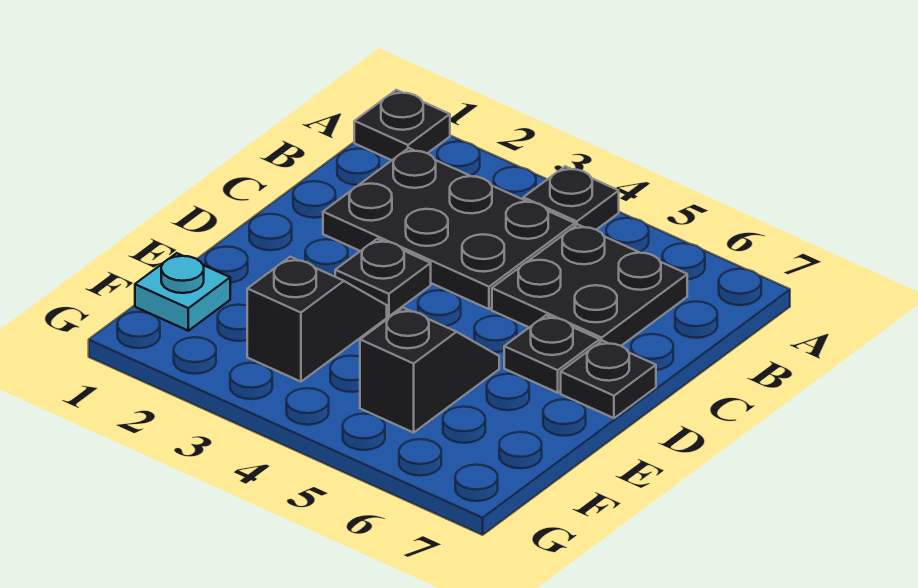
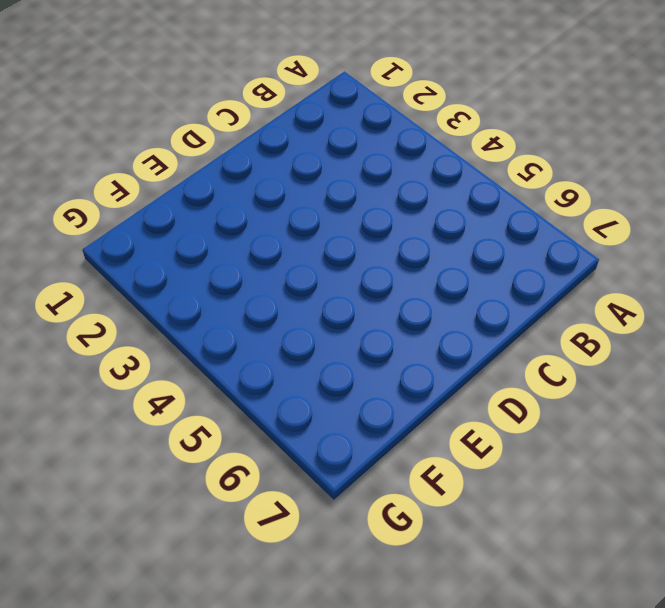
none -> black plate A1 level 1
none -> black plate A4 level 1

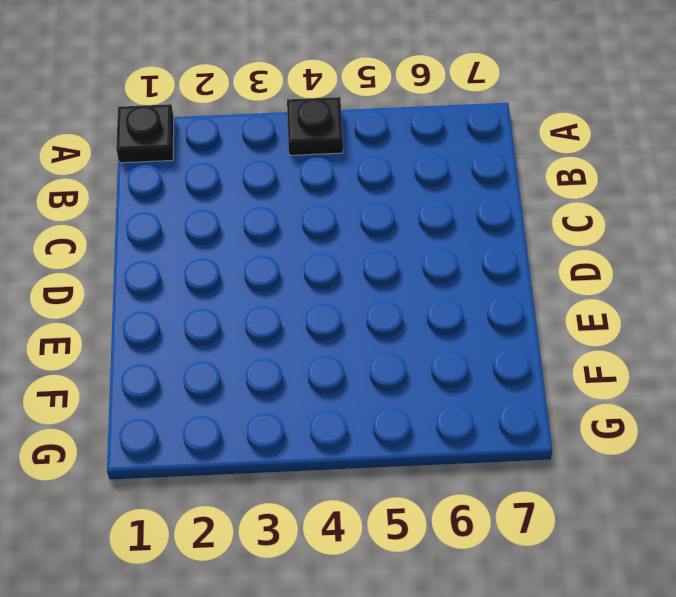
none -> black plate B2:C4 level 1
none -> black plate B5:C6 level 1

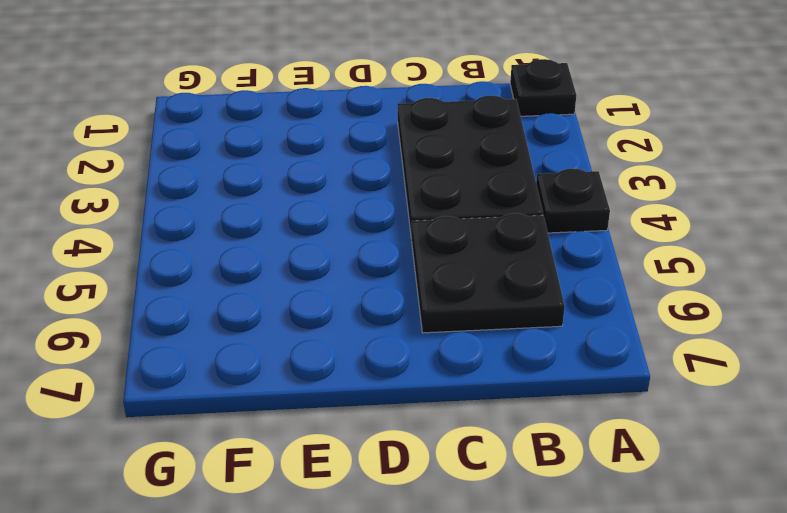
none -> black plate D3 level 1
none -> black plate D6 level 1

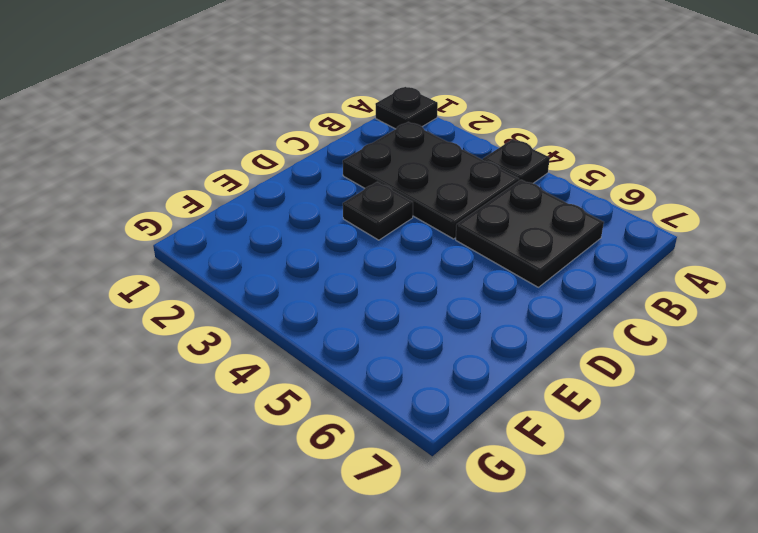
none -> black plate D6 level 1
none -> black plate D7 level 1

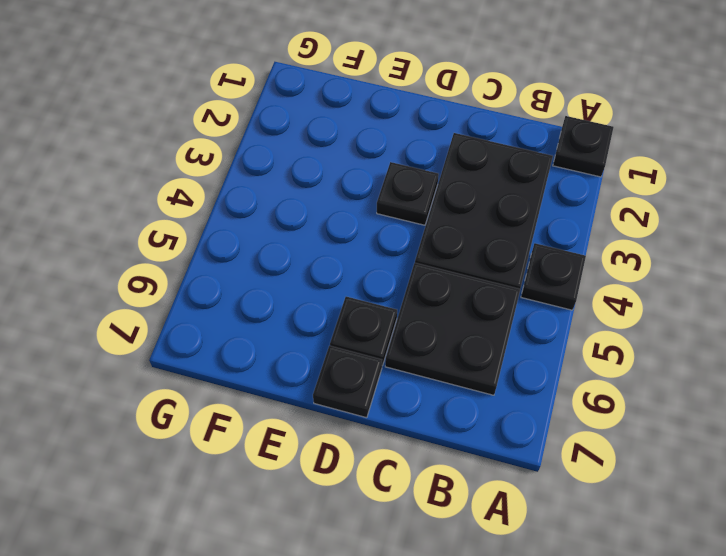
none -> black slope E3:F3 level 1 top F
none -> black slope E5:F5 level 1 top F

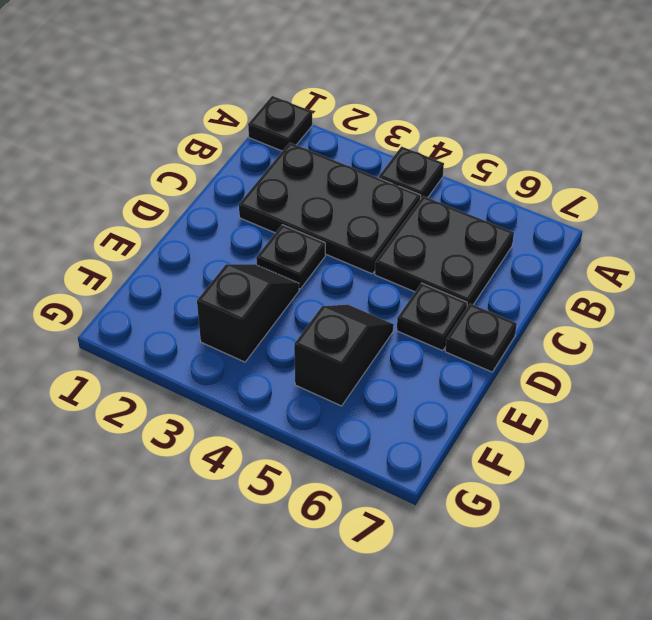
none -> cyan plate F1 level 1

